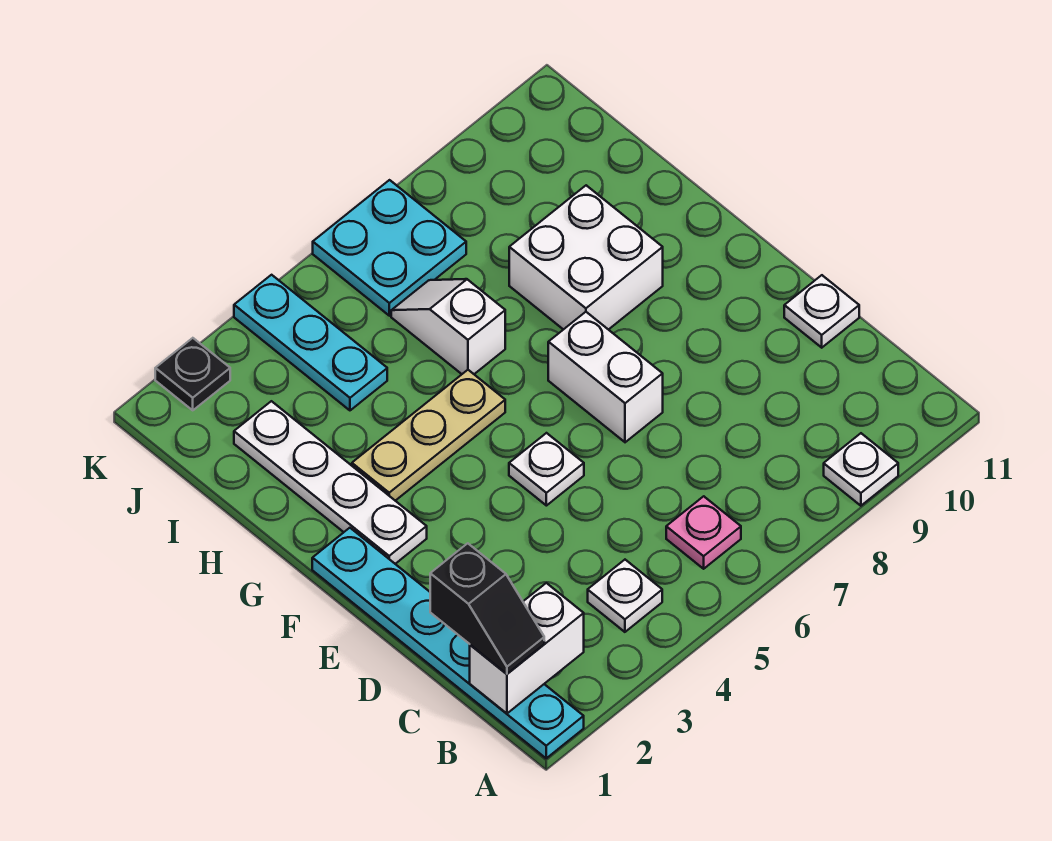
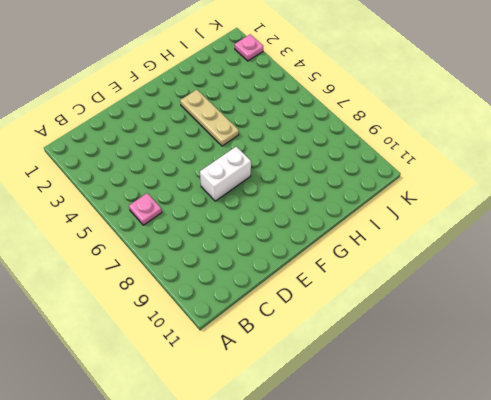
pink plate K2 level 1 -> black plate K2 level 1
none -> cyan plate A1:F1 level 1
none -> white plate A9 level 1
none -> white plate B4 level 1

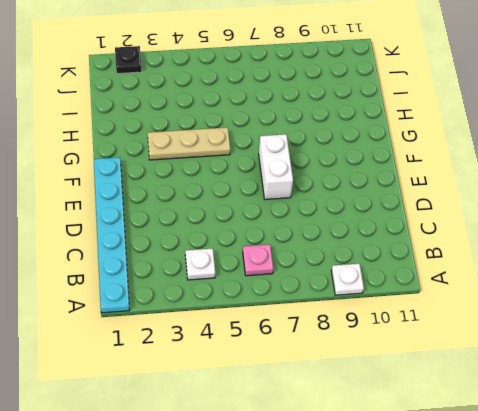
none -> white plate D11 level 1
none -> white plate E5 level 1
none -> white plate F2:I2 level 1

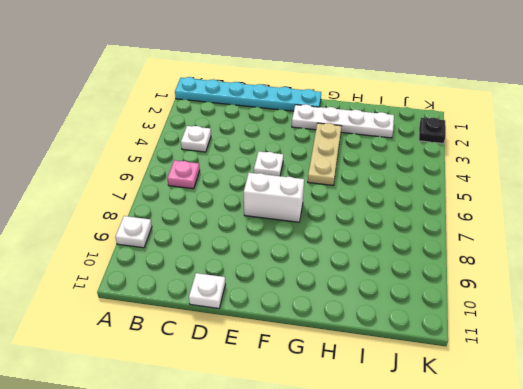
none -> white brick G8:H9 level 1
none -> white slope H6:I6 level 1 top H
none -> cyan plate I4:K4 level 1

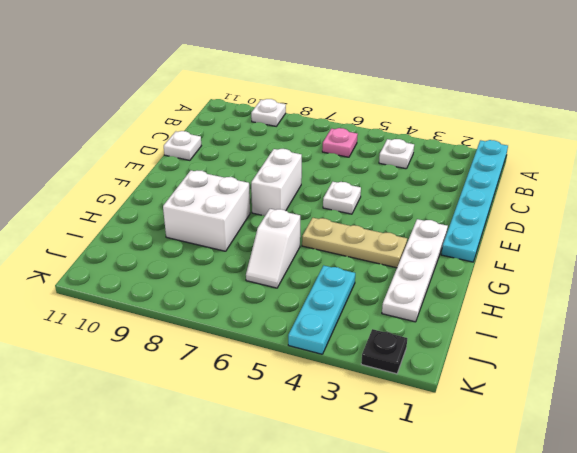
none -> cyan plate J6:K7 level 1
none -> white brick B1:B2 level 2
none -> black slope B1:C1 level 3 top C

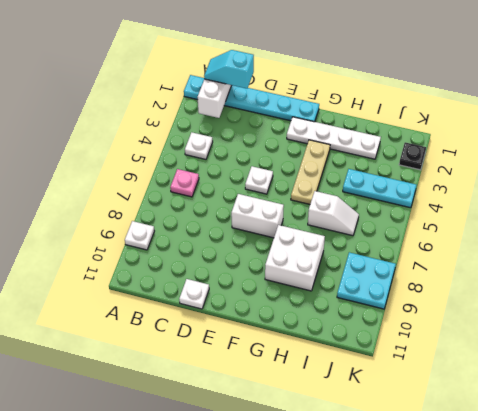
cyan slope B1:C1 level 3 top C -> black slope B1:C1 level 3 top C
cyan plate J8:K9 level 1 -> cyan plate J6:K7 level 1

